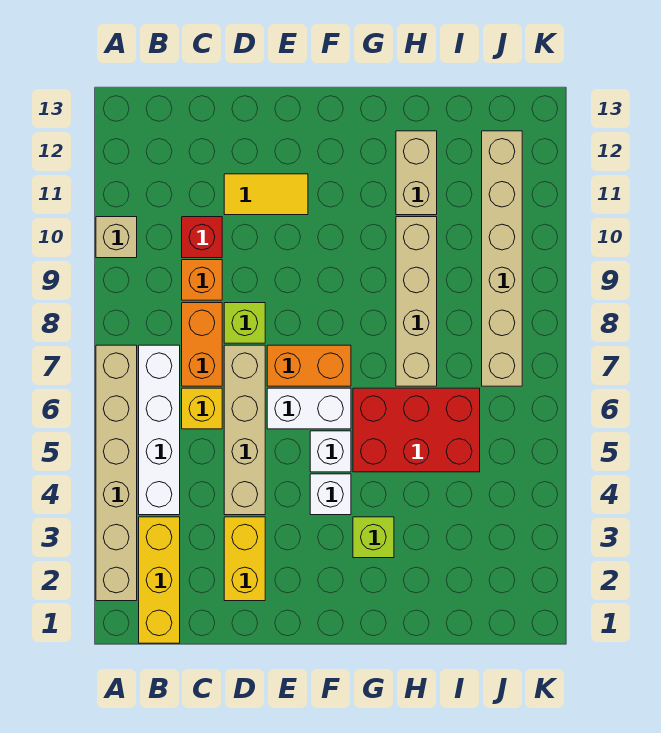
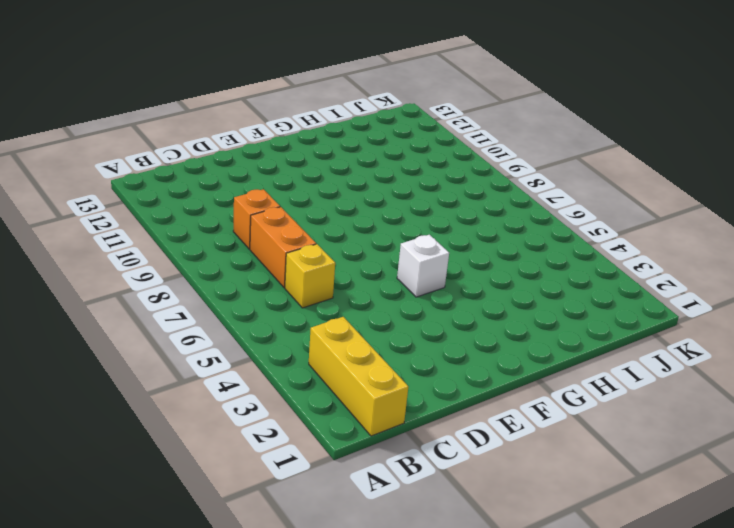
none -> tan brick A2:A7 level 1
none -> tan brick A10 level 1
none -> white brick B4:B7 level 1

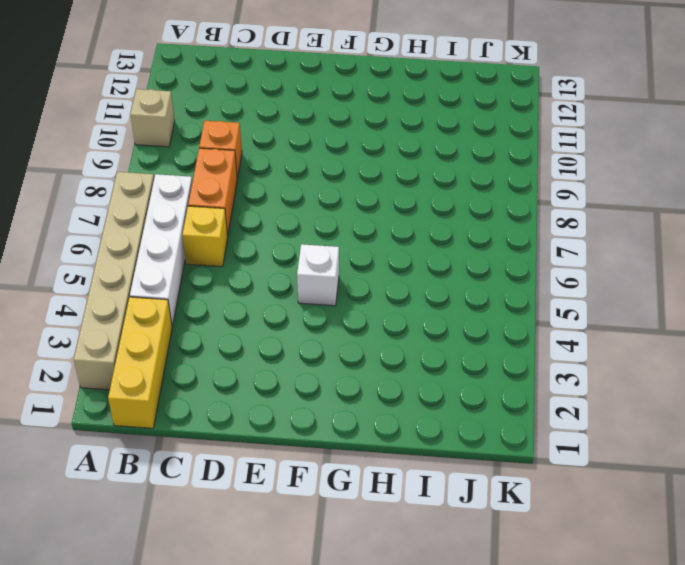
none -> red brick C10 level 1
none -> yellow brick D2:D3 level 1
none -> tan brick D4:D7 level 1

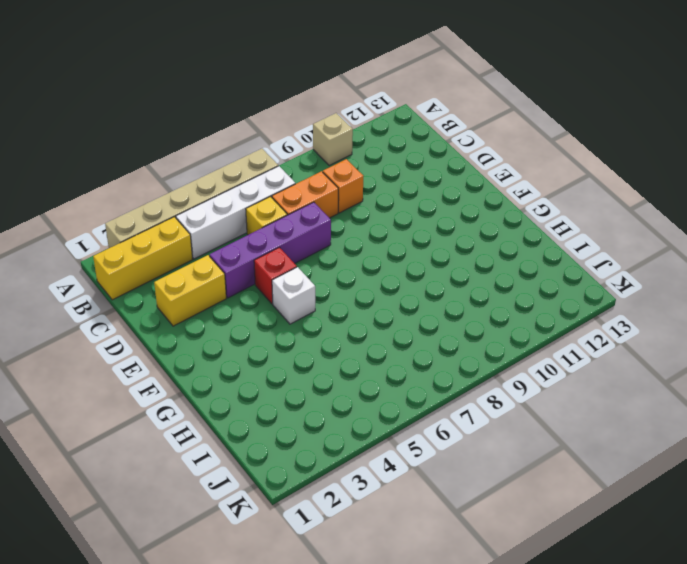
purple brick D4:D7 level 1 -> tan brick D4:D7 level 1
red brick E5 level 1 -> red brick C10 level 1
none -> lime brick D8 level 1
none -> yellow tile D11:E11 level 1
none -> white brick E6:F6 level 1

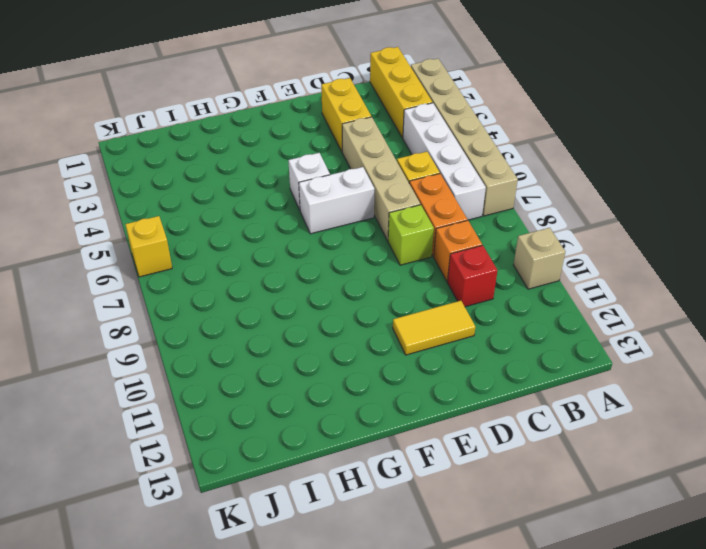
yellow brick K6 level 1 -> none
none -> orange brick E7:F7 level 1
none -> white brick F4 level 1
none -> lime brick G3 level 1

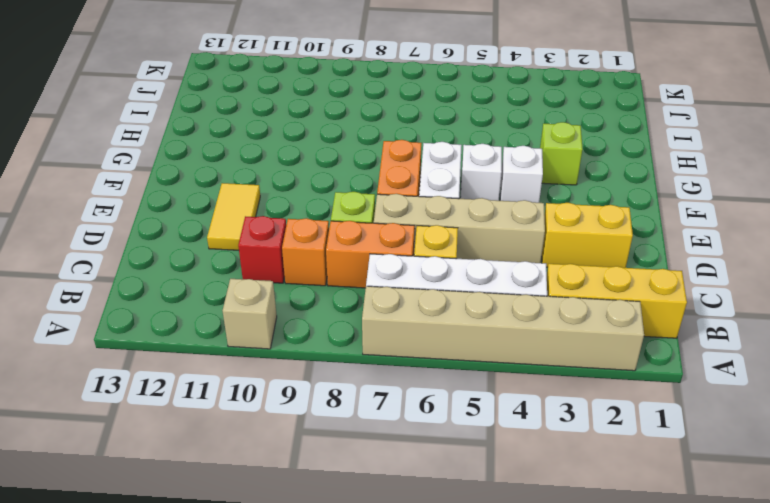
none -> red brick G5:I6 level 1
none -> tan brick H7:H10 level 1
none -> tan brick H11:H12 level 1

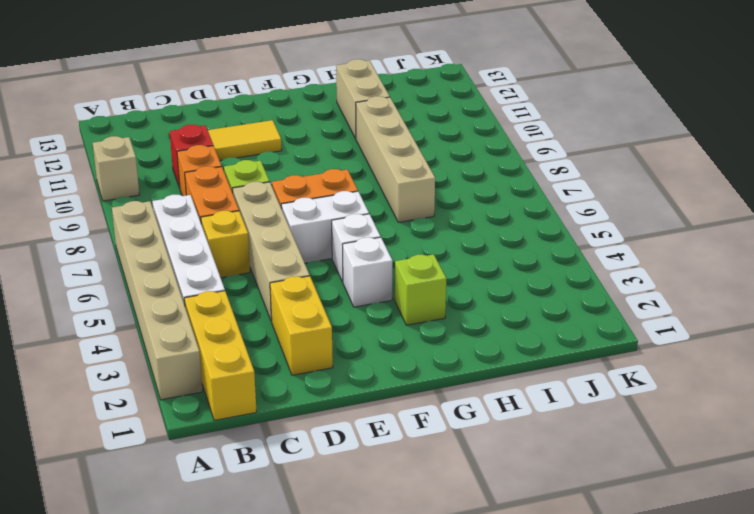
none -> red brick G5:I6 level 1
none -> tan brick J7:J12 level 1

